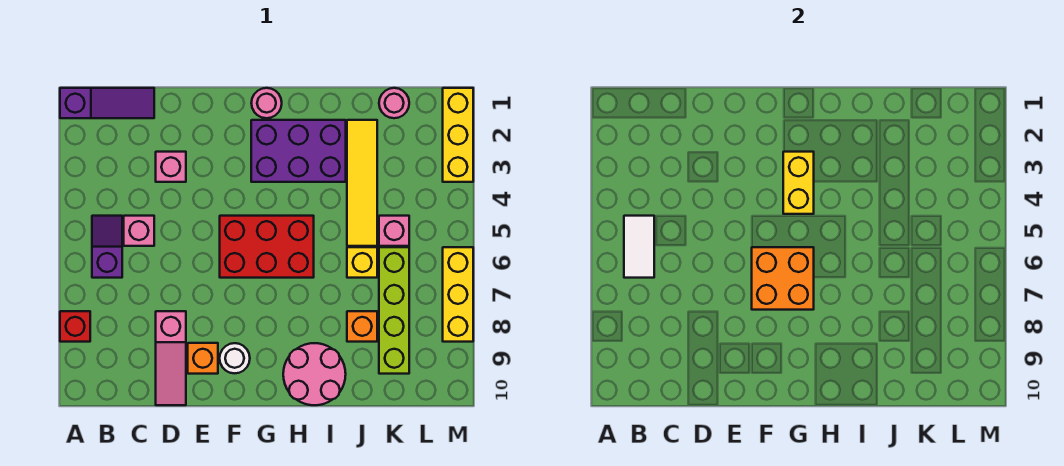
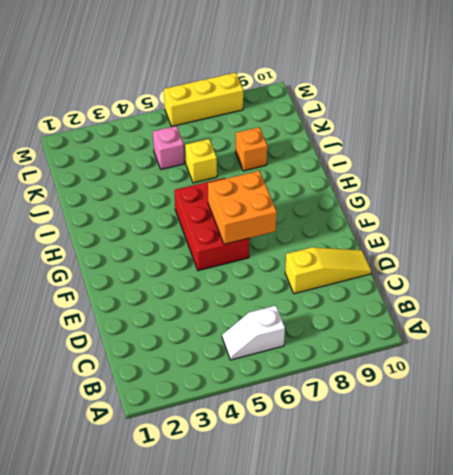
white slope B5:B6 level 1 top 6 -> purple slope B5:B6 level 1 top 6
yellow slope D8:D10 level 1 top 8 -> pink slope D8:D10 level 1 top 8
none -> purple slope A1:C1 level 1 top A
none -> red brick A8 level 1
none -> pink brick C5 level 1

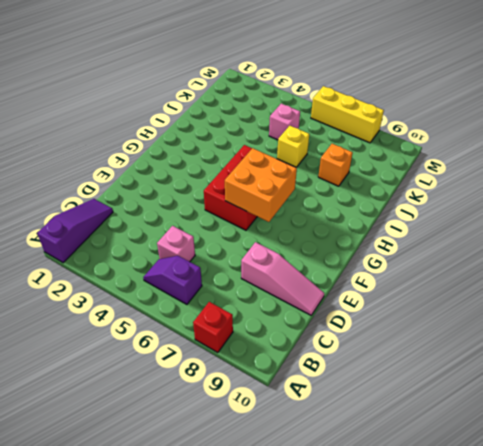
none -> pink brick D3 level 1
none -> orange brick E9 level 1
none -> white round brick F9 level 1

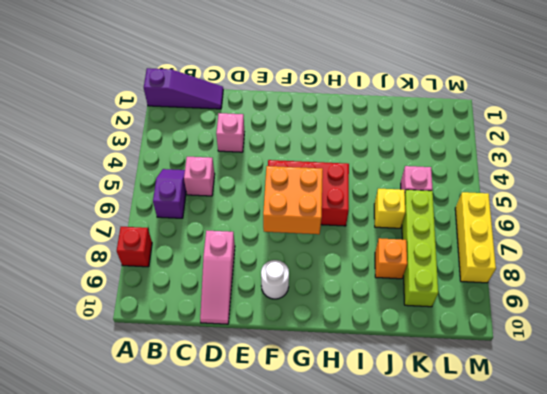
none -> orange brick E9 level 1
none -> pink round brick G1 level 1
none -> purple brick G2:I3 level 1

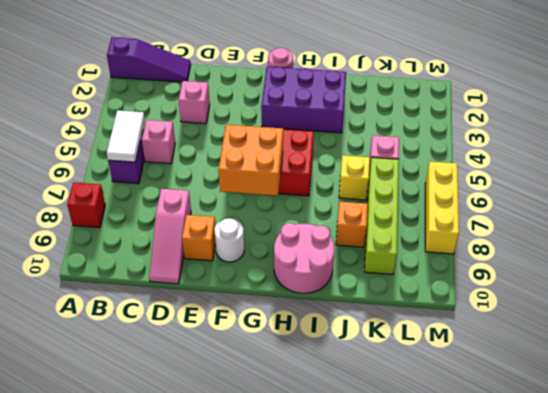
none -> yellow tile J2:J5 level 1
none -> pink round brick K1 level 1
none -> yellow brick M1:M3 level 1

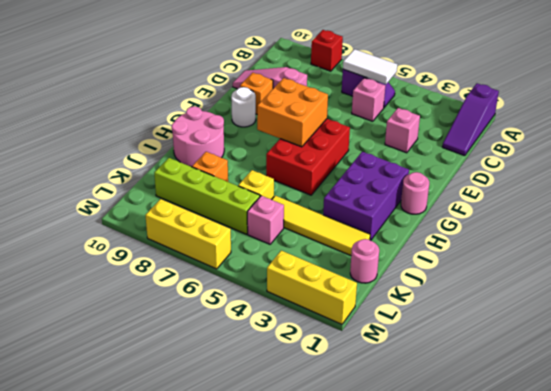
none -> yellow brick G3:G4 level 2

